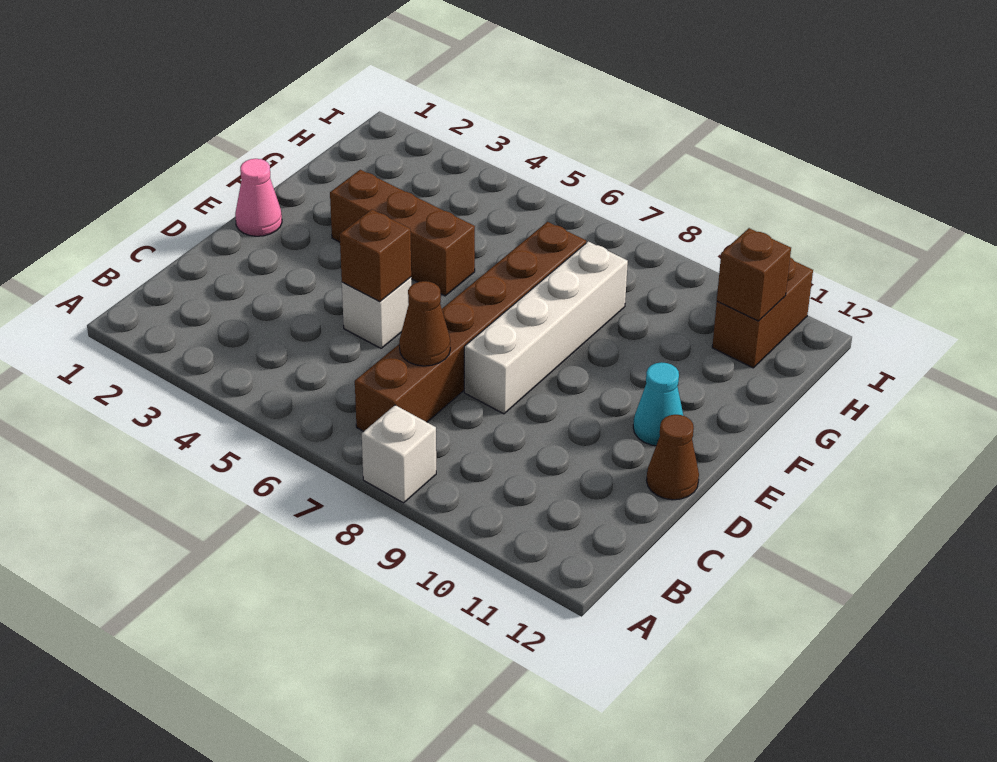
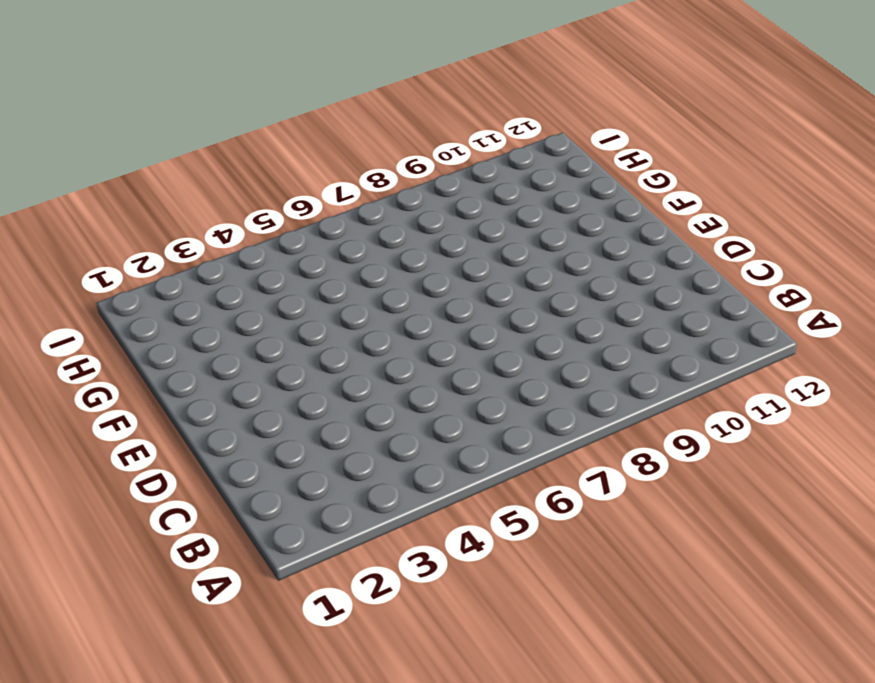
none -> white brick A8 level 1
none -> brown brick B7:G7 level 1
none -> white brick D5 level 1

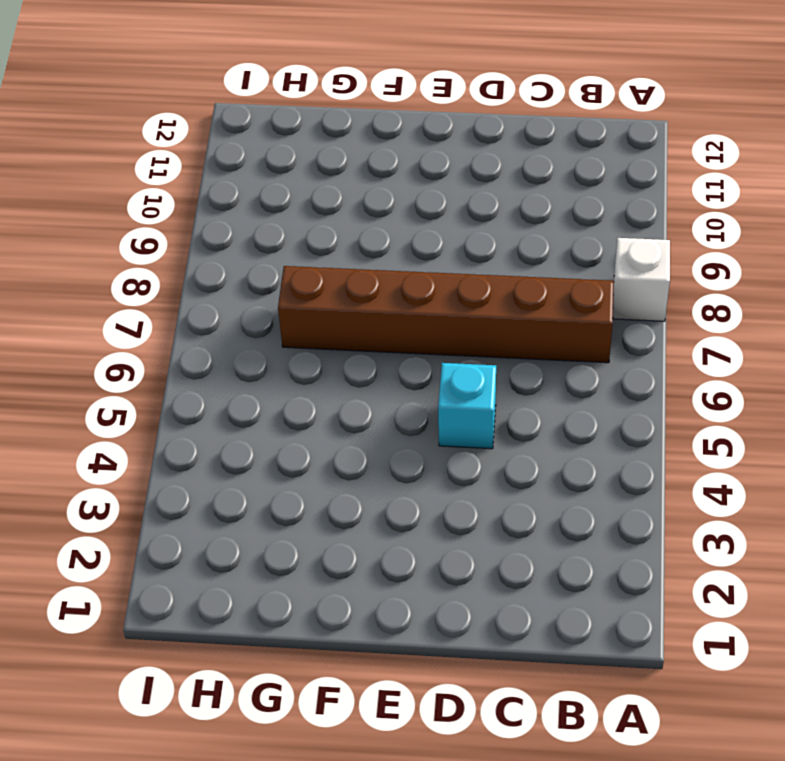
cyan brick D5 level 1 -> white brick D5 level 1
none -> white brick D8:G8 level 1
none -> brown cone D12 level 1
none -> pink cone E1 level 1

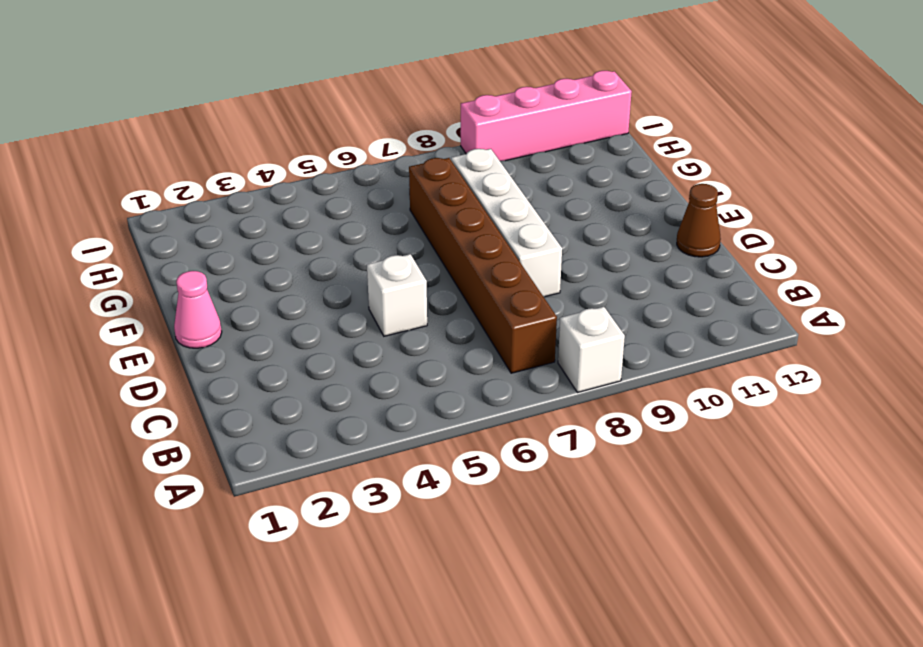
pink brick I9:I12 level 1 -> brown brick H11:I11 level 1
none -> cyan cone E11 level 1
none -> brown brick F3:F5 level 1
none -> brown cone C7 level 2

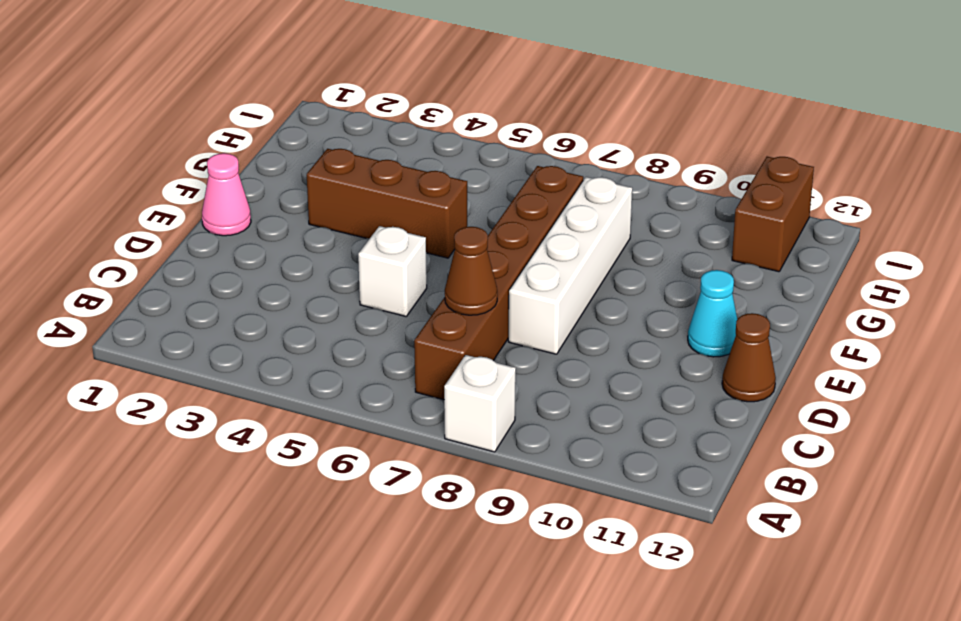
none -> brown brick D5 level 2
none -> brown brick H11 level 2

